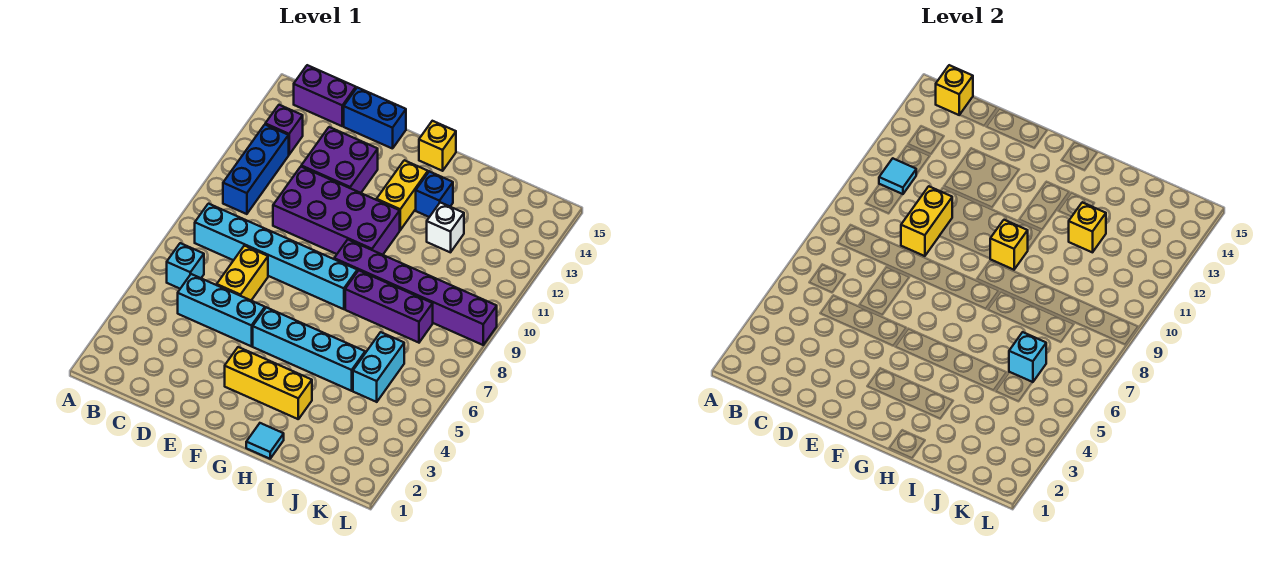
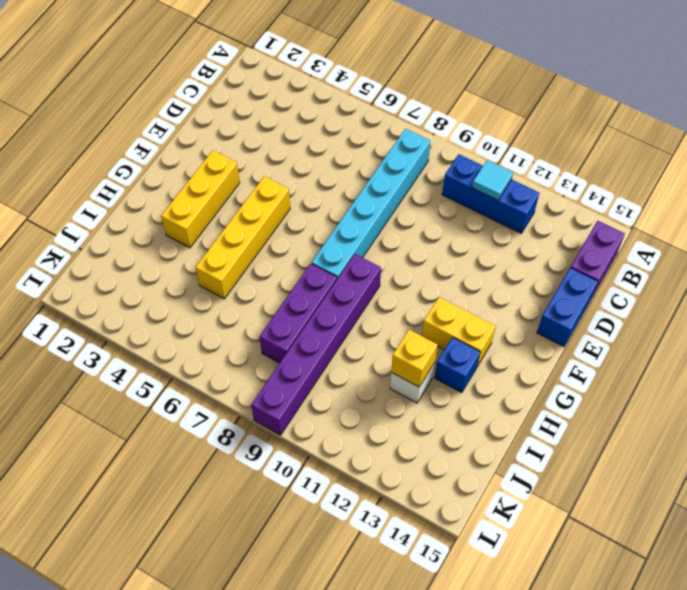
yellow brick F5:I5 level 1 -> cyan brick F5:I5 level 1
none -> cyan brick B6 level 1
none -> purple brick B13 level 1
none -> cyan brick C5:E5 level 1

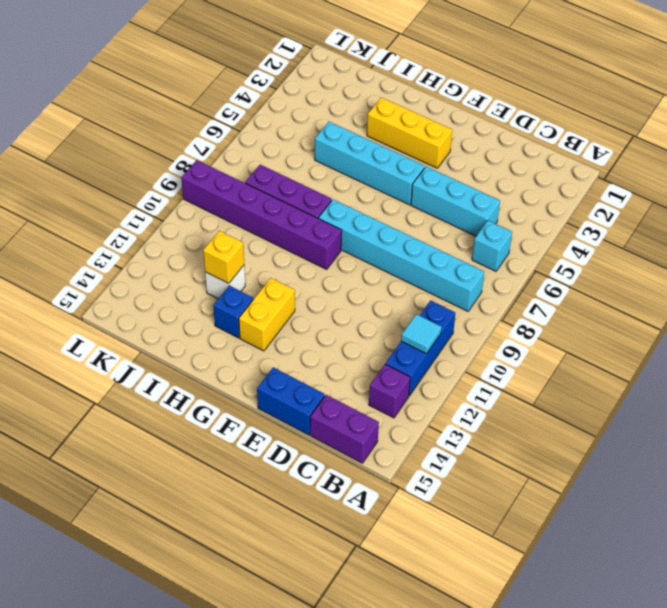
none -> yellow brick D6:D7 level 1
none -> purple brick D10:G11 level 1
none -> purple brick D12:E13 level 1

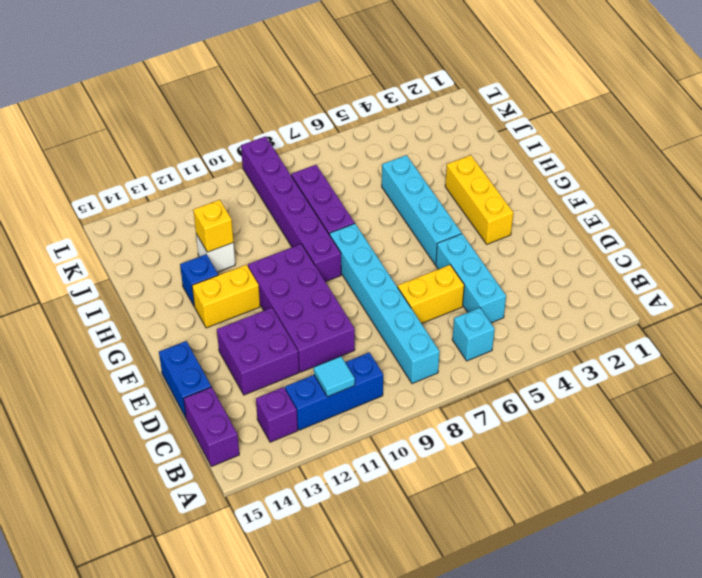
none -> yellow brick G15 level 1
none -> cyan tile H1 level 1
none -> cyan brick J5:J6 level 1

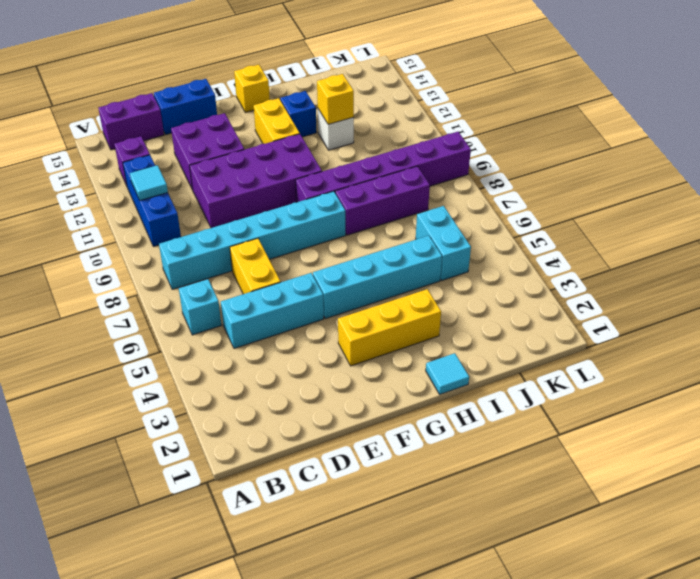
none -> yellow brick B15 level 2
none -> yellow brick D9:D10 level 2
none -> yellow brick G10 level 2

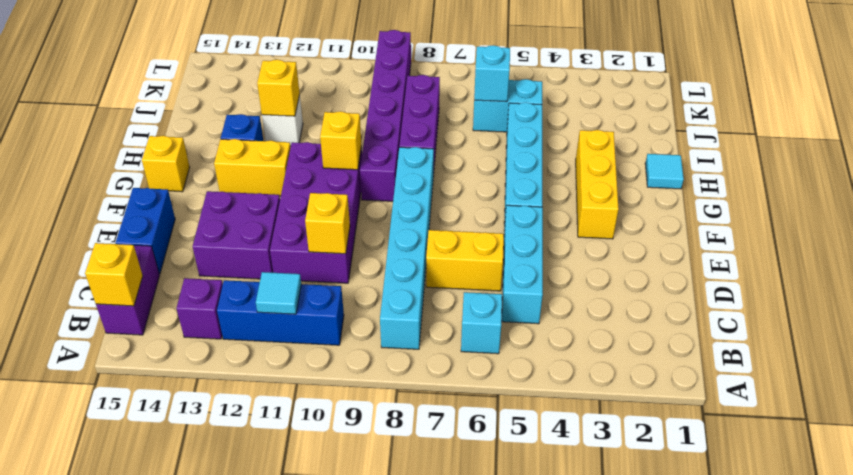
yellow brick D10 level 2 -> yellow brick D9:D10 level 2

